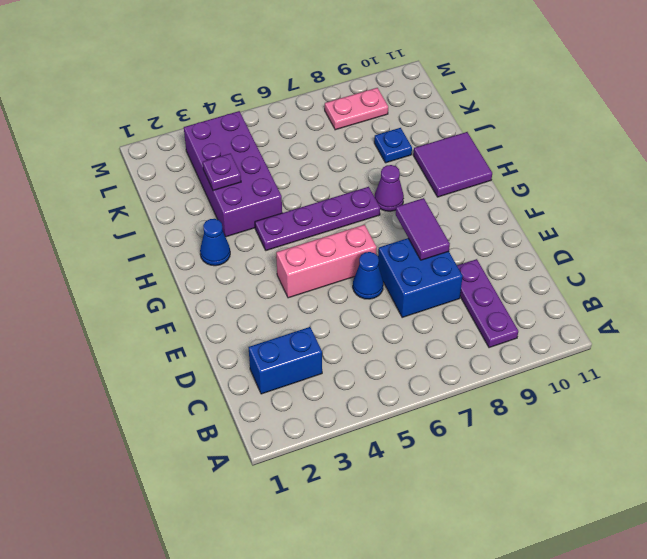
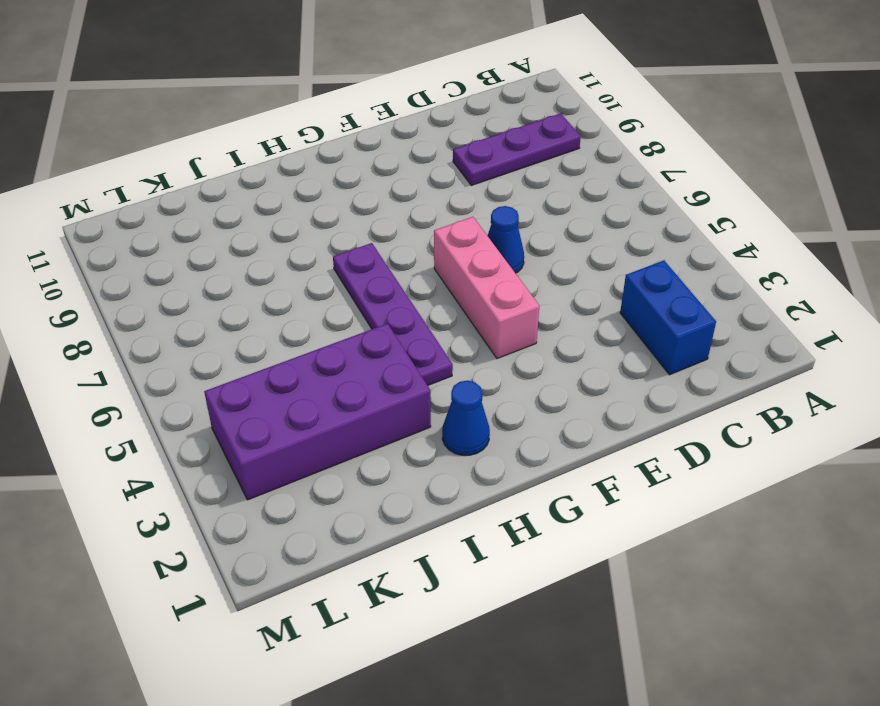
none -> blue brick D7:E8 level 1
none -> purple cone H8 level 1
none -> purple tile H10:I11 level 1

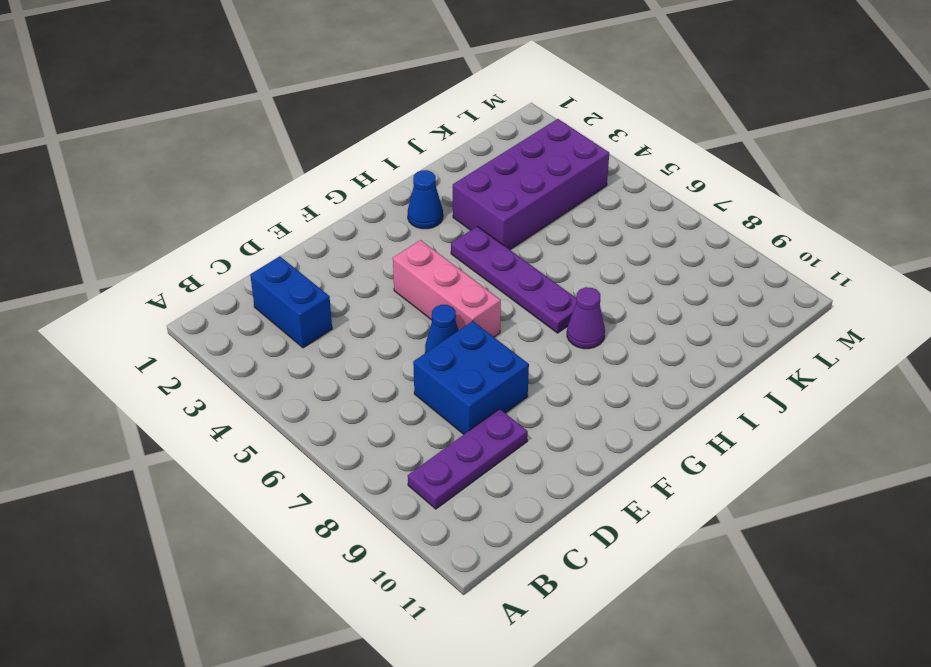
none -> purple tile H10:I11 level 1
none -> blue plate J9 level 1
none -> pink plate L8:L9 level 1

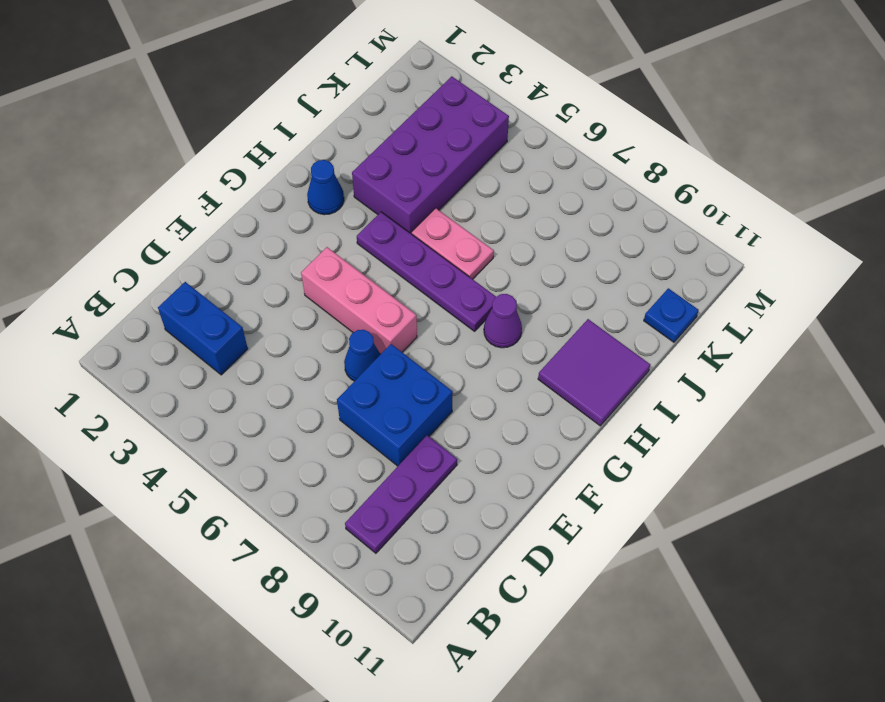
pink plate I5:I6 level 1 -> pink plate L8:L9 level 1
blue plate K11 level 1 -> blue plate J9 level 1
none -> purple tile E8:F8 level 2
none -> purple plate J3 level 2

